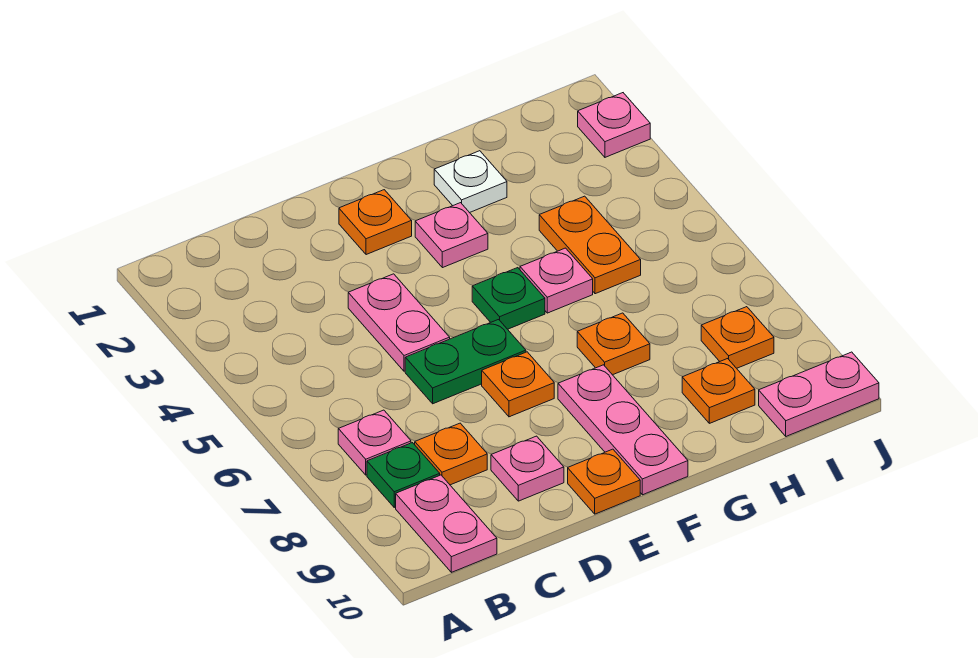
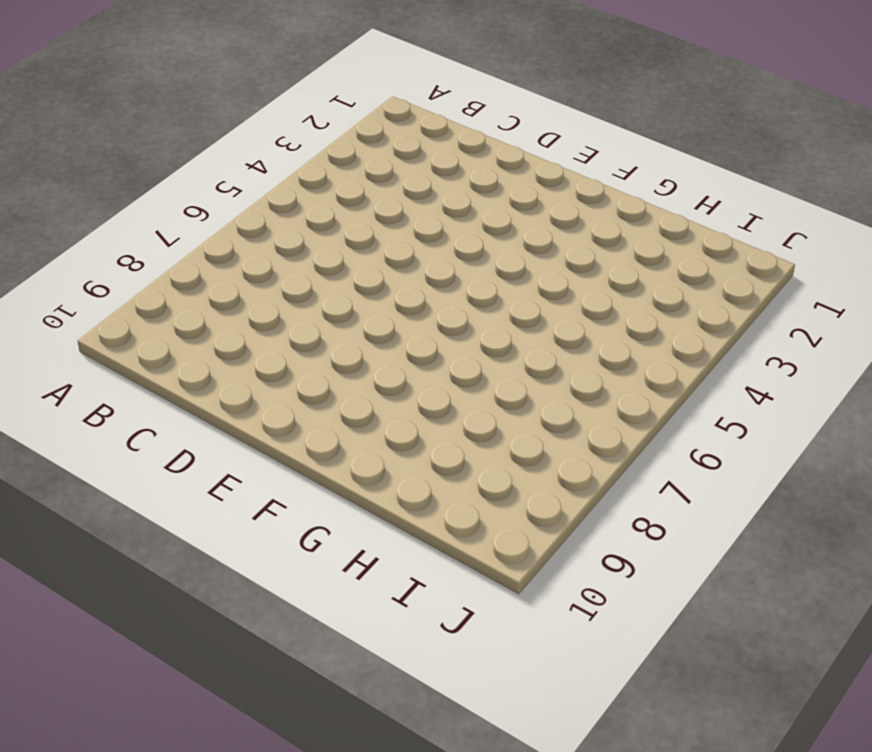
none -> pink plate B7 level 1
none -> green plate B8 level 1
none -> pink plate B9:B10 level 1

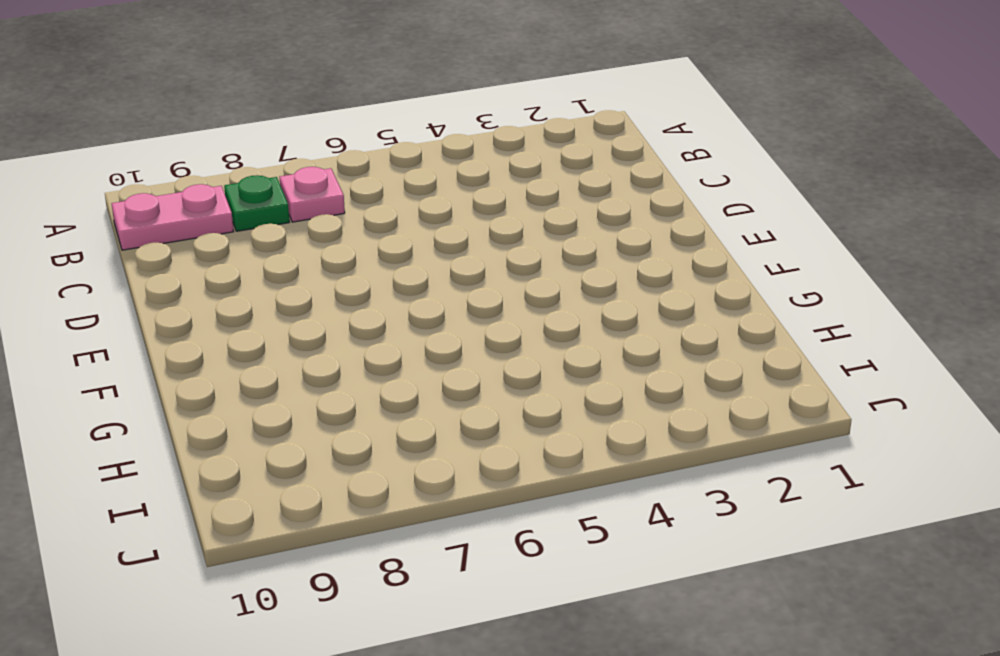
none -> orange plate C8 level 1
none -> pink plate D4:D5 level 1
none -> green plate D6:E6 level 1

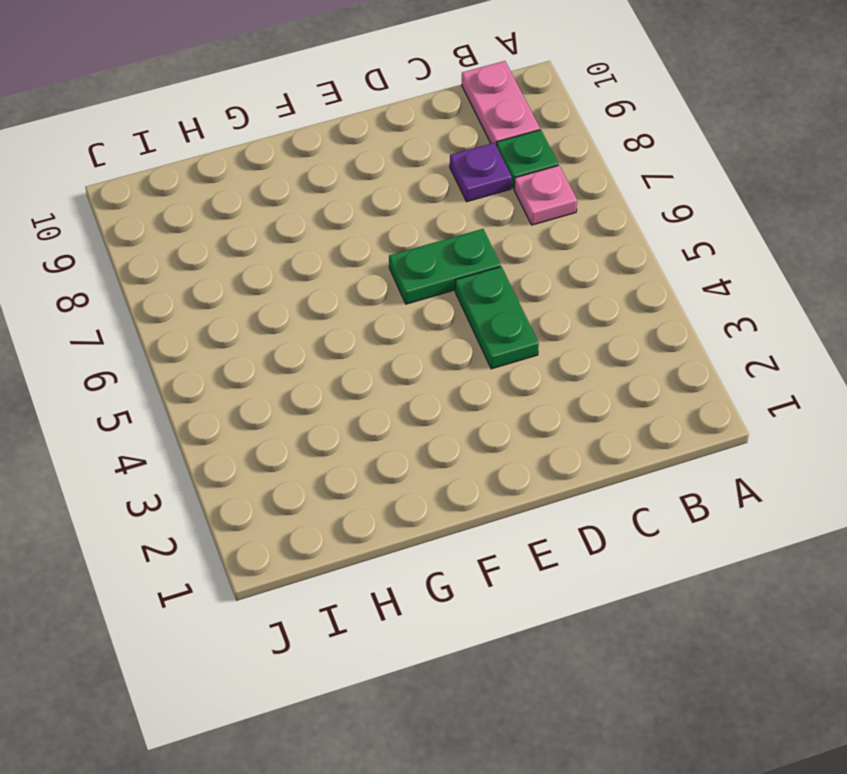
purple plate C8 level 1 -> orange plate C8 level 1
green plate D4:D5 level 1 -> pink plate D4:D5 level 1
none -> pink plate D9 level 1
none -> orange plate E2 level 1
none -> orange plate E7 level 1

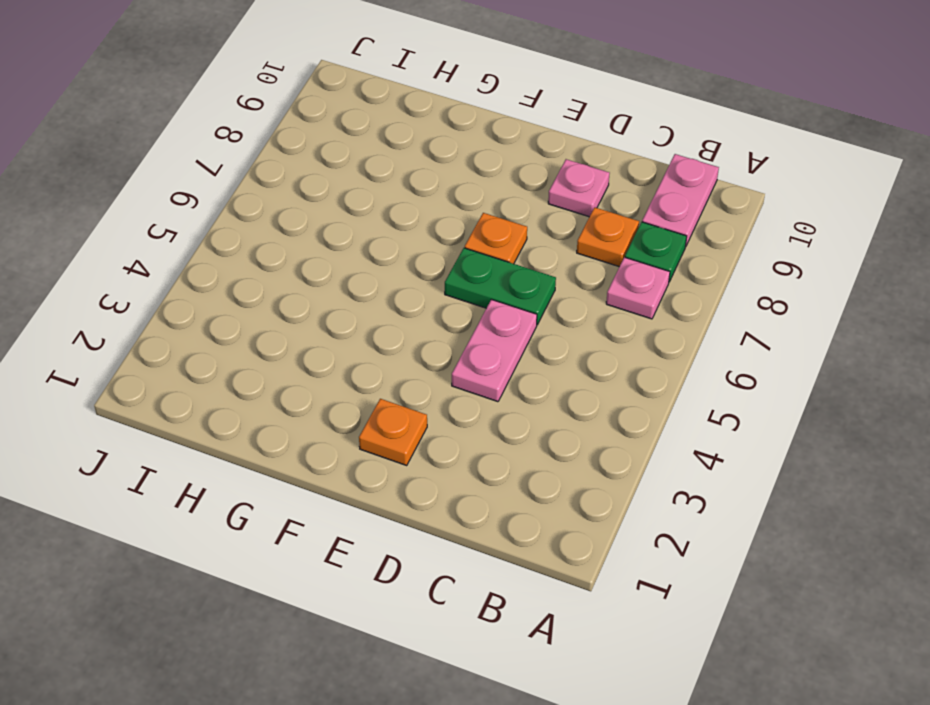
none -> orange plate E10 level 1
none -> pink plate F3 level 1
none -> green plate F5 level 1

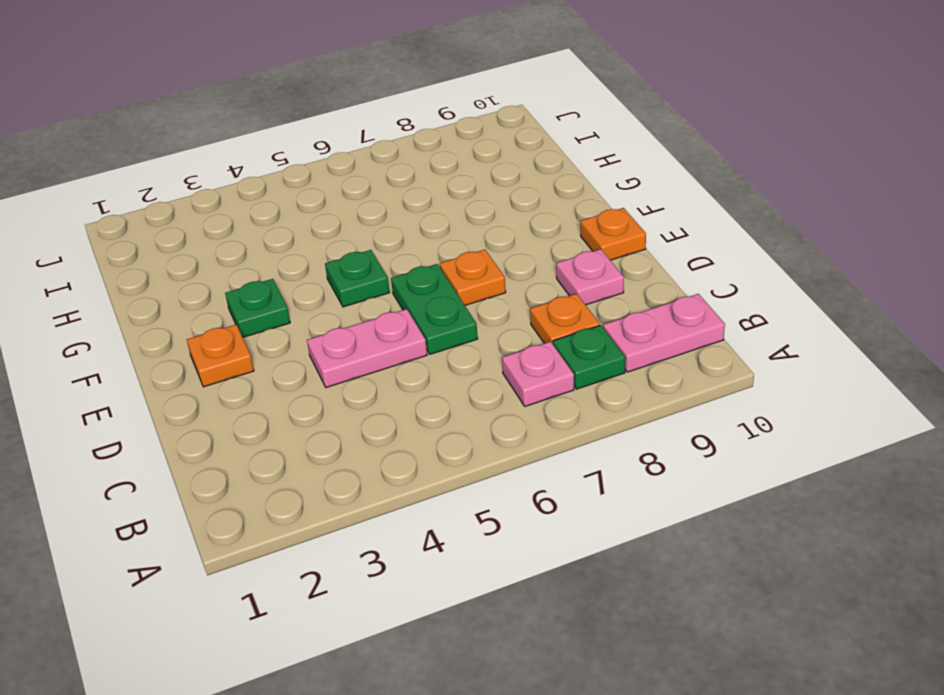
green plate F3 level 1 -> pink plate F3 level 1
none -> pink plate F8:F10 level 1
none -> white plate G2 level 1
none -> pink plate G5 level 1

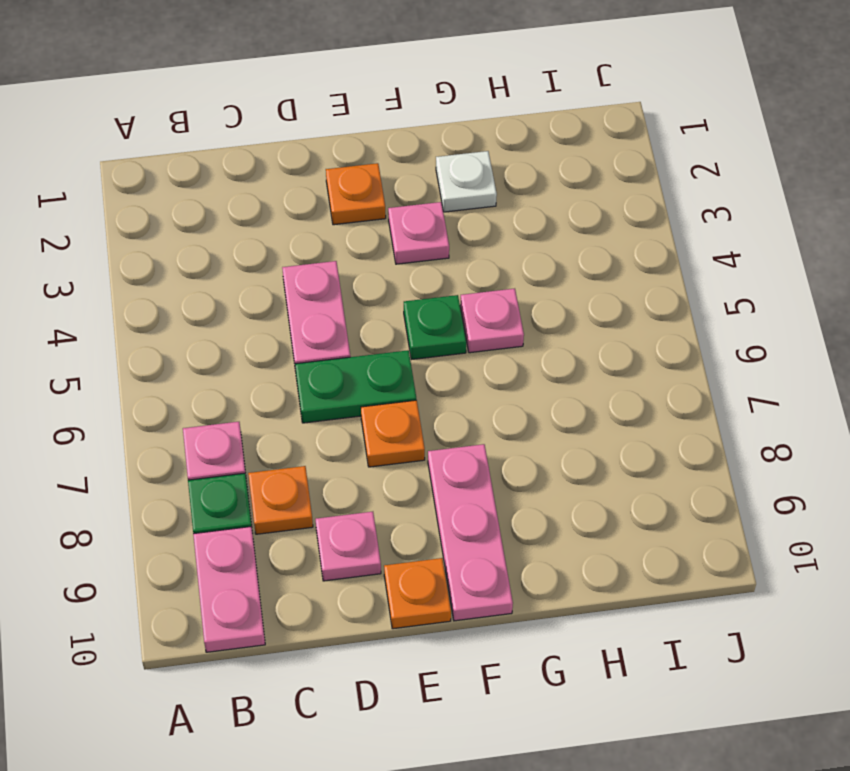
none -> orange plate G7 level 1
none -> orange plate H4:H5 level 1
none -> orange plate H9 level 1

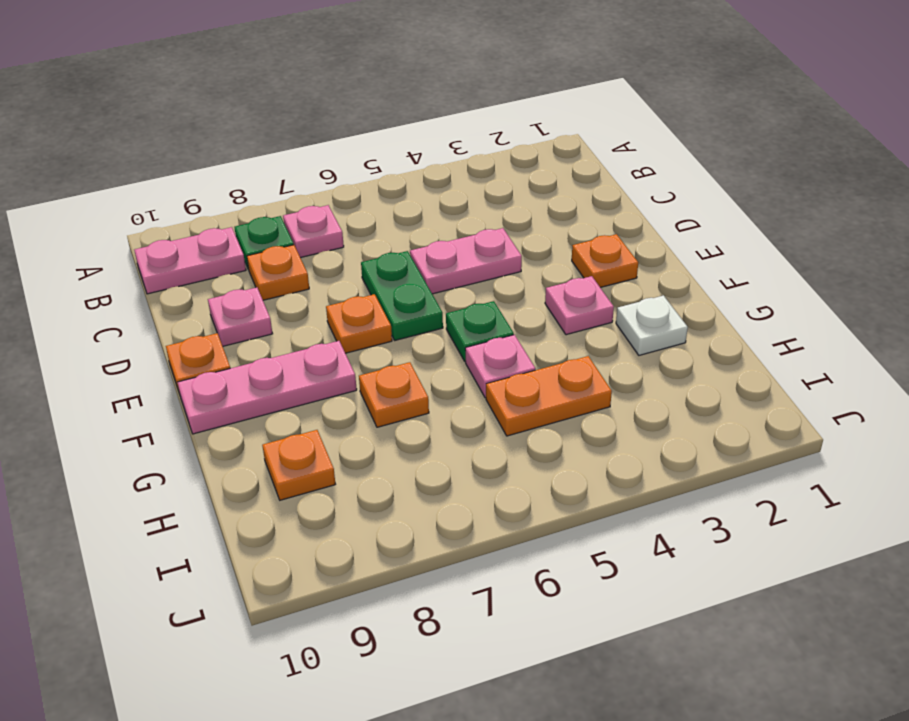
none -> orange plate I8 level 1
none -> pink plate I10:J10 level 1
none -> pink plate J2 level 1

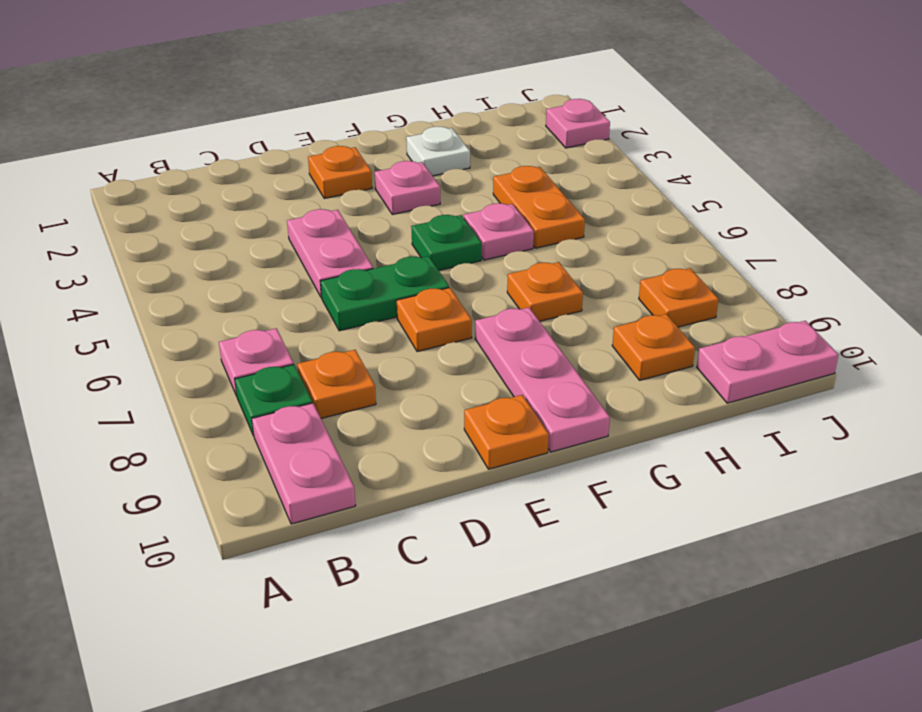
none -> pink plate D9 level 1

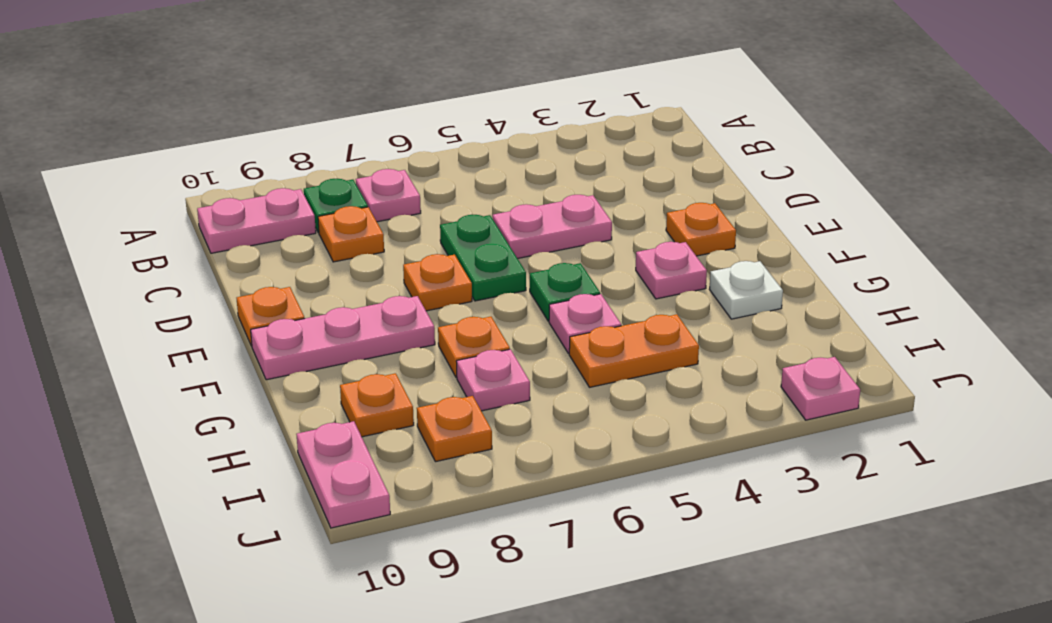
pink plate H7 level 1 -> pink plate D9 level 1

